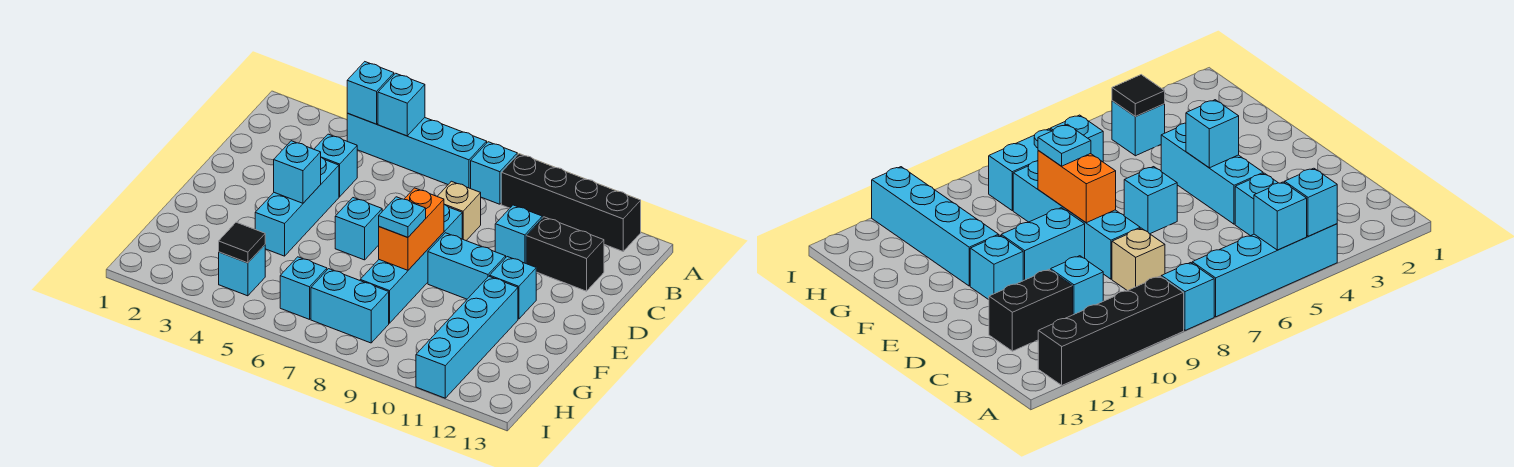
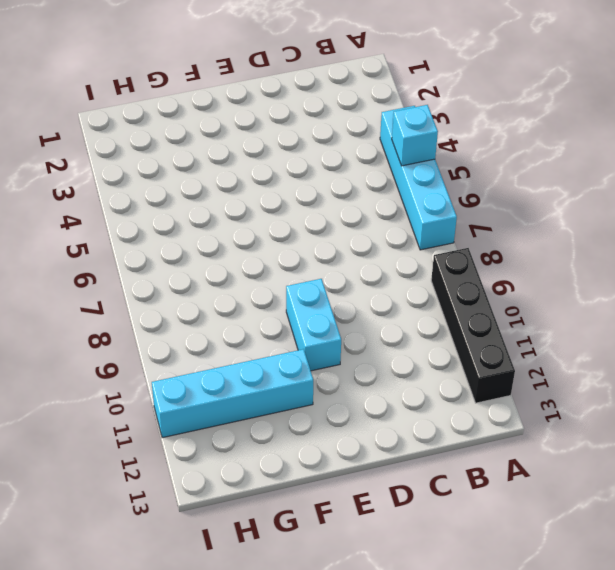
none -> cyan brick A8 level 1
none -> cyan brick C4 level 1
none -> tan brick C8 level 1

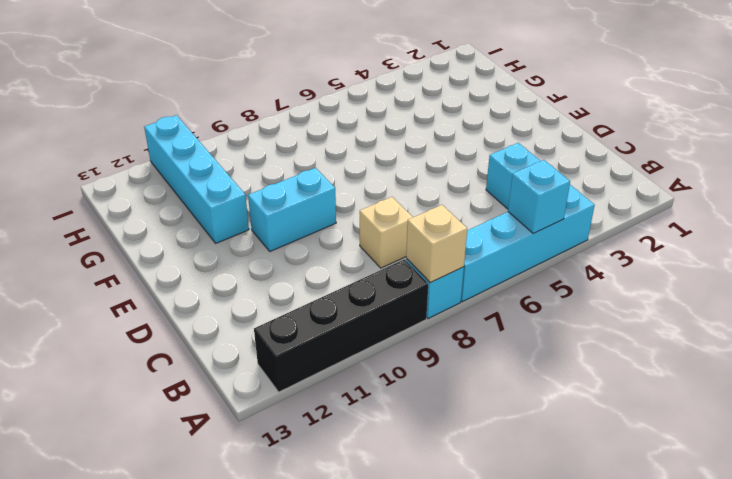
tan brick A8 level 2 -> none
none -> cyan brick C10 level 1
none -> black brick C11:C12 level 1
none -> cyan brick D4:F4 level 1

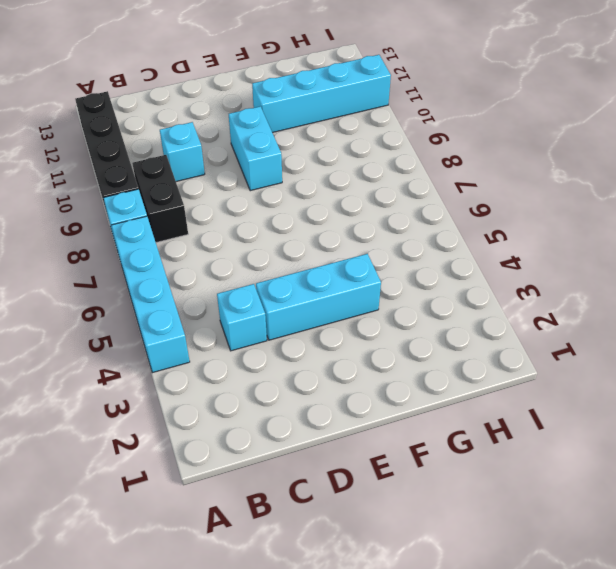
black brick B8:B9 level 1 -> black brick C11:C12 level 1
none -> tan brick C8 level 1
none -> cyan brick D8:G8 level 1
none -> cyan brick E6 level 1

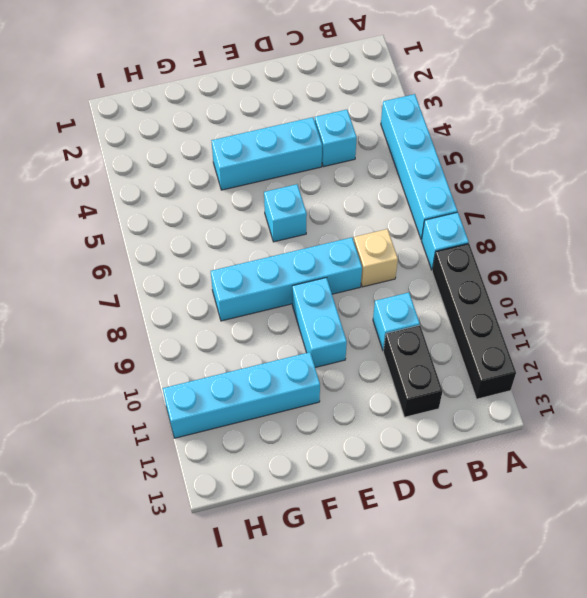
none -> cyan brick E11 level 1
none -> cyan brick H4 level 1
none -> cyan brick H6 level 1

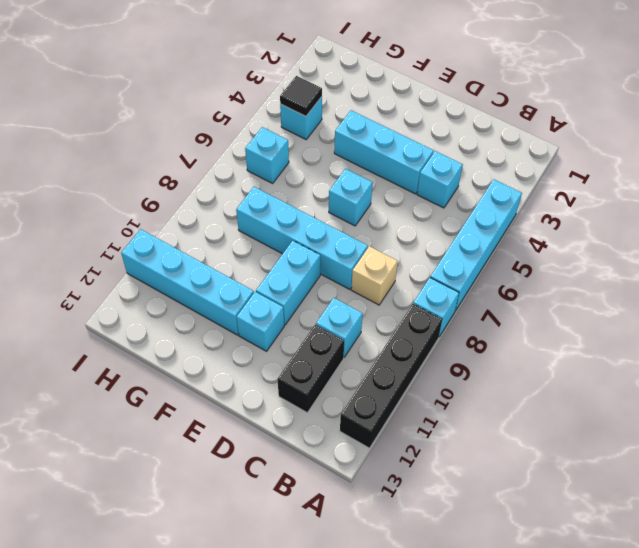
none -> cyan brick H7:H8 level 1
none -> cyan brick A4 level 2
none -> cyan brick A5 level 2

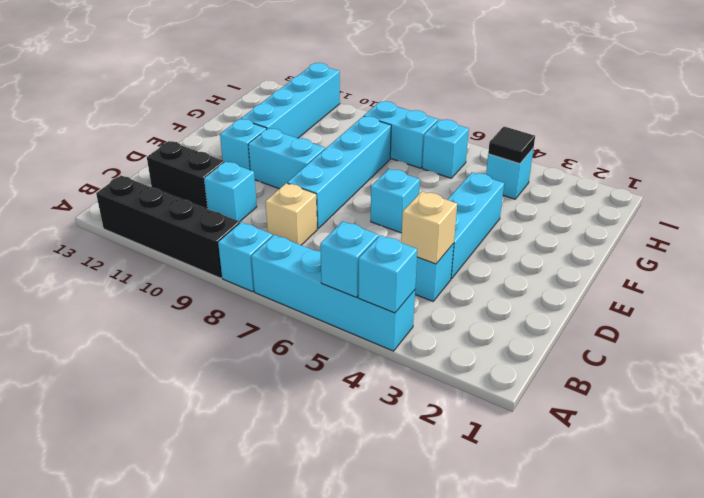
tan brick C4 level 2 -> none
none -> cyan brick E4 level 2
none -> orange brick E8:F8 level 2
none -> cyan plate F8 level 3

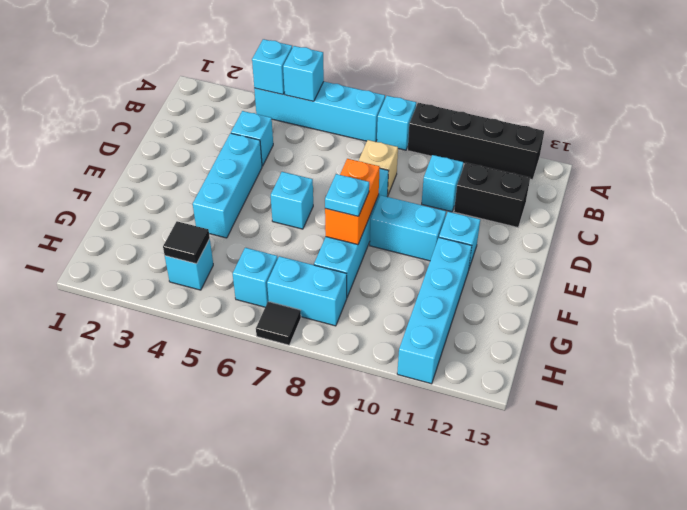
black tile I7 level 1 -> none
none -> cyan brick E4 level 2

